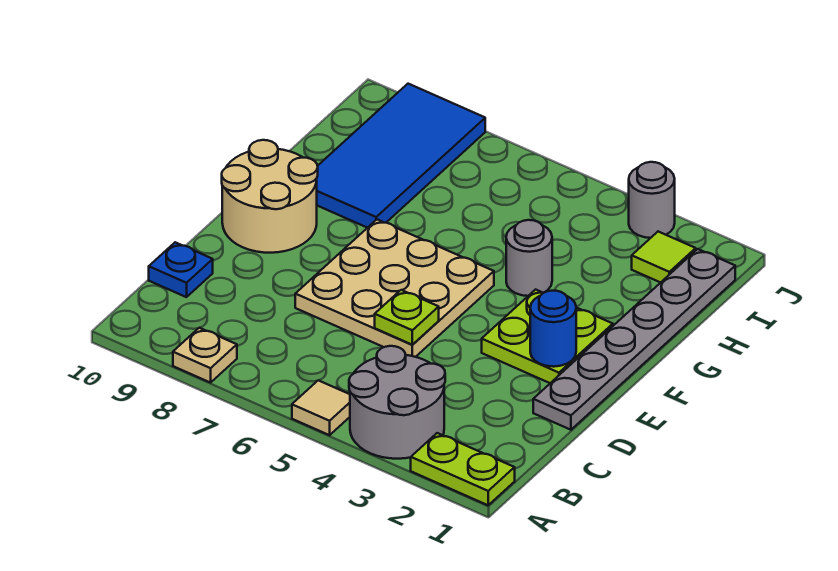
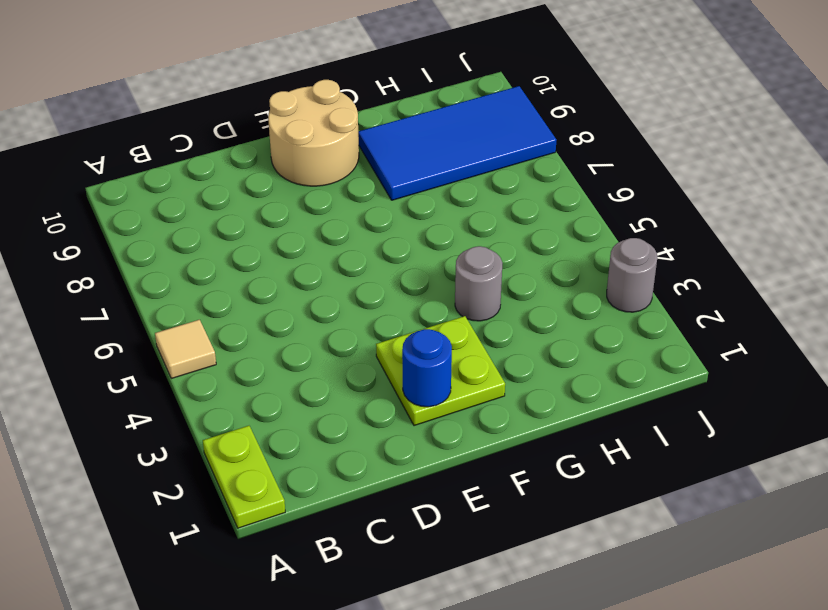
none -> grey round brick A3:B4 level 1
none -> tan plate A8 level 1
none -> blue plate C10 level 1

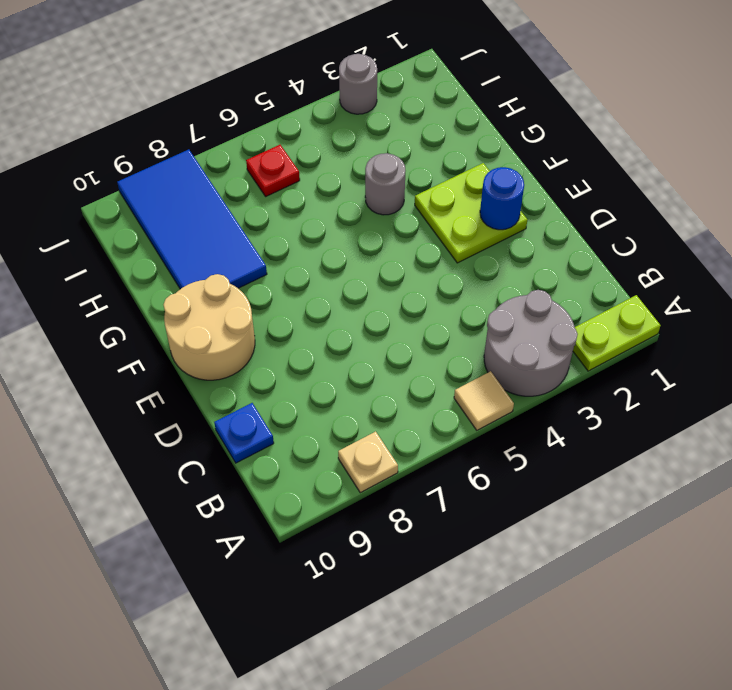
red plate I6 level 1 -> none
none -> grey plate D1:I1 level 1
none -> tan plate D5:F7 level 1
none -> lime tile I2 level 1

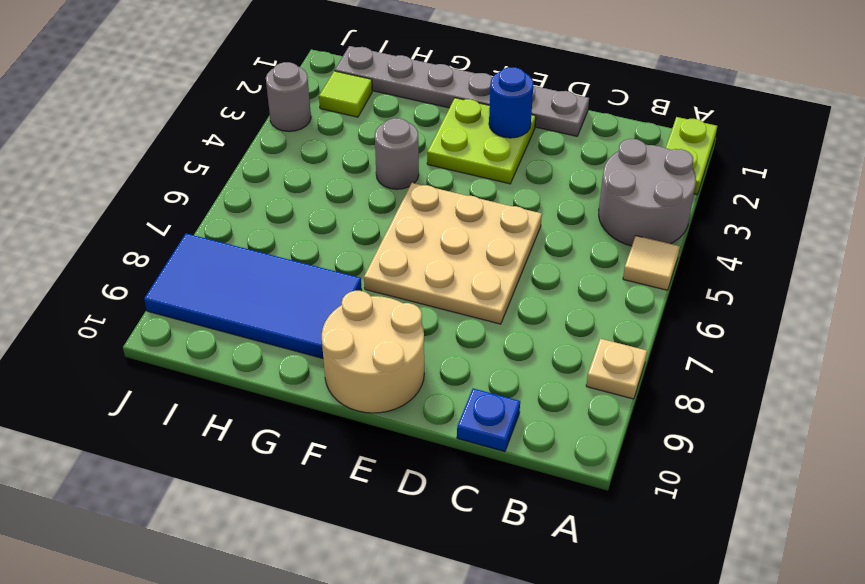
none -> lime plate D5 level 2

